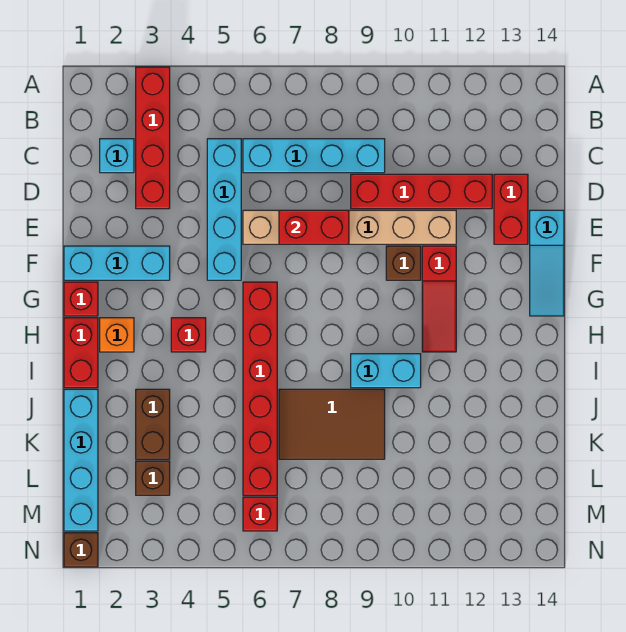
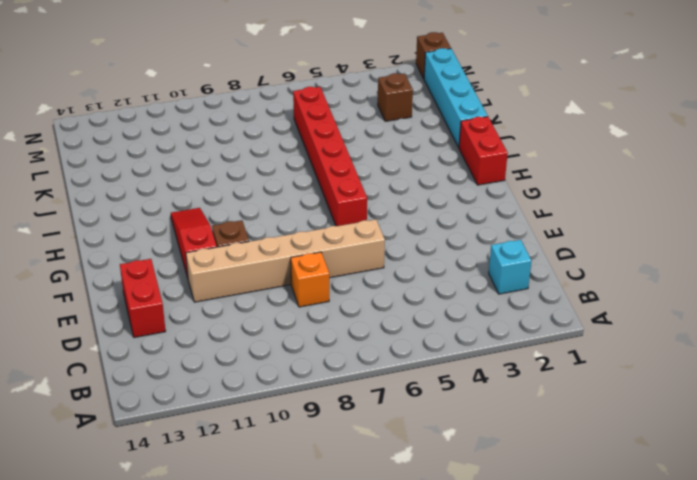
orange brick D8 level 1 -> orange brick H2 level 1
none -> red brick A3:D3 level 1
none -> cyan brick C5:F5 level 1
none -> cyan brick C6:C9 level 1

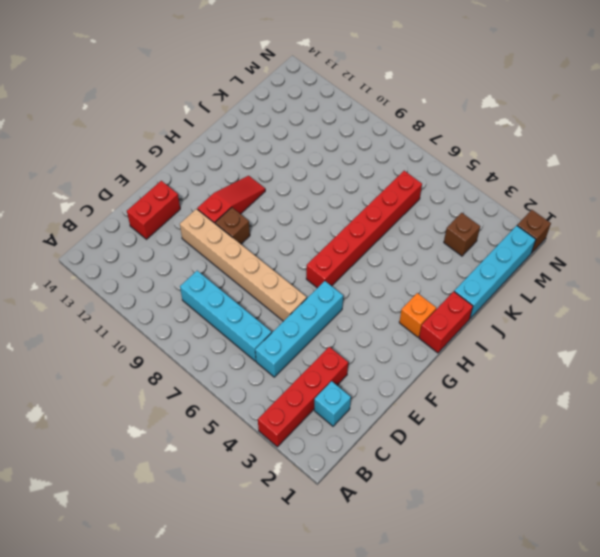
none -> red brick D9:D12 level 1
none -> cyan slope E14:G14 level 1 top E
none -> cyan brick F1:F3 level 1

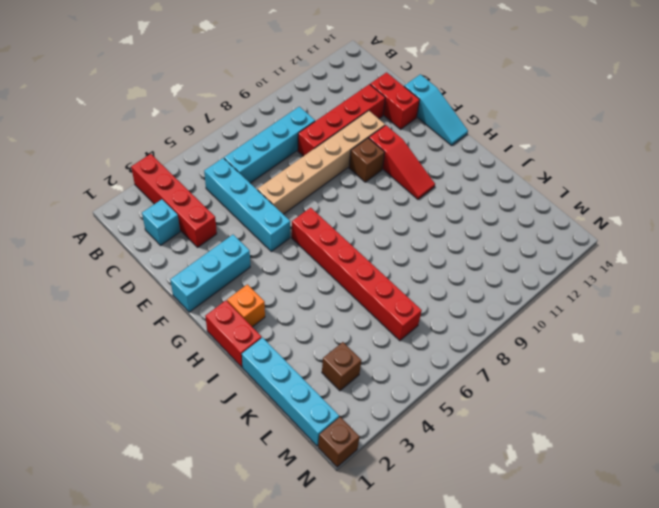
none -> red brick G1 level 1
none -> red brick H4 level 1
none -> cyan brick I9:I10 level 1

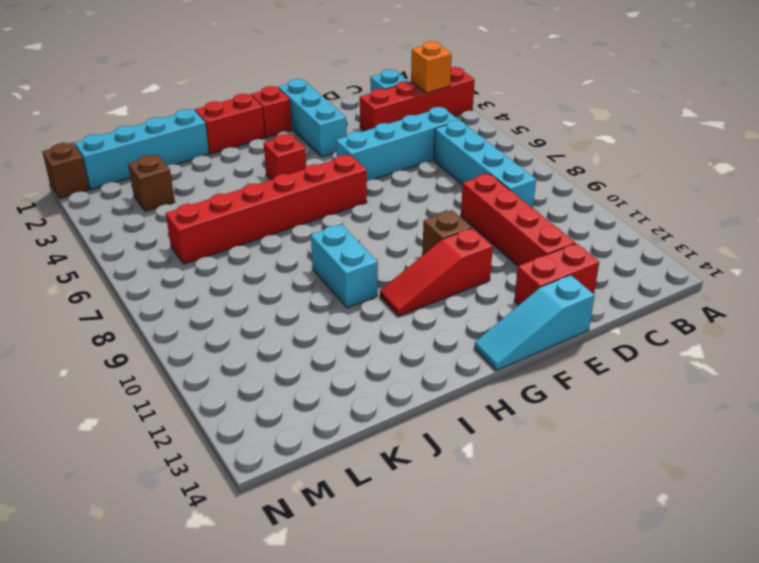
orange brick B3 level 2 -> orange brick H2 level 1
none -> tan brick E6:E11 level 1
none -> brown brick J3:K3 level 1
none -> brown tile J7:K9 level 1

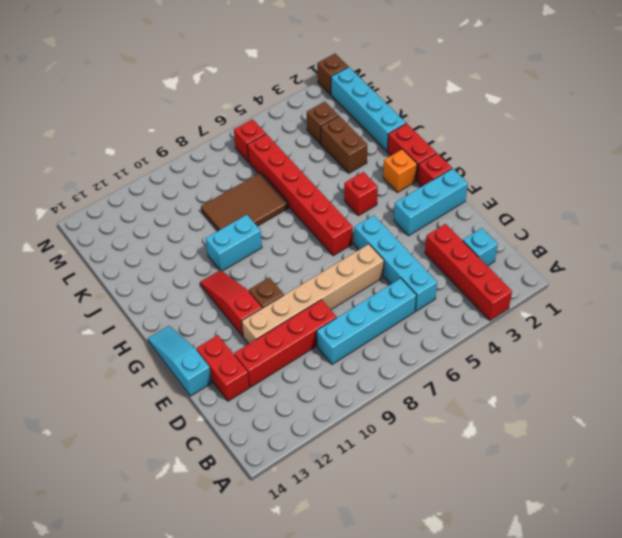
none -> red brick E7:E8 level 2

